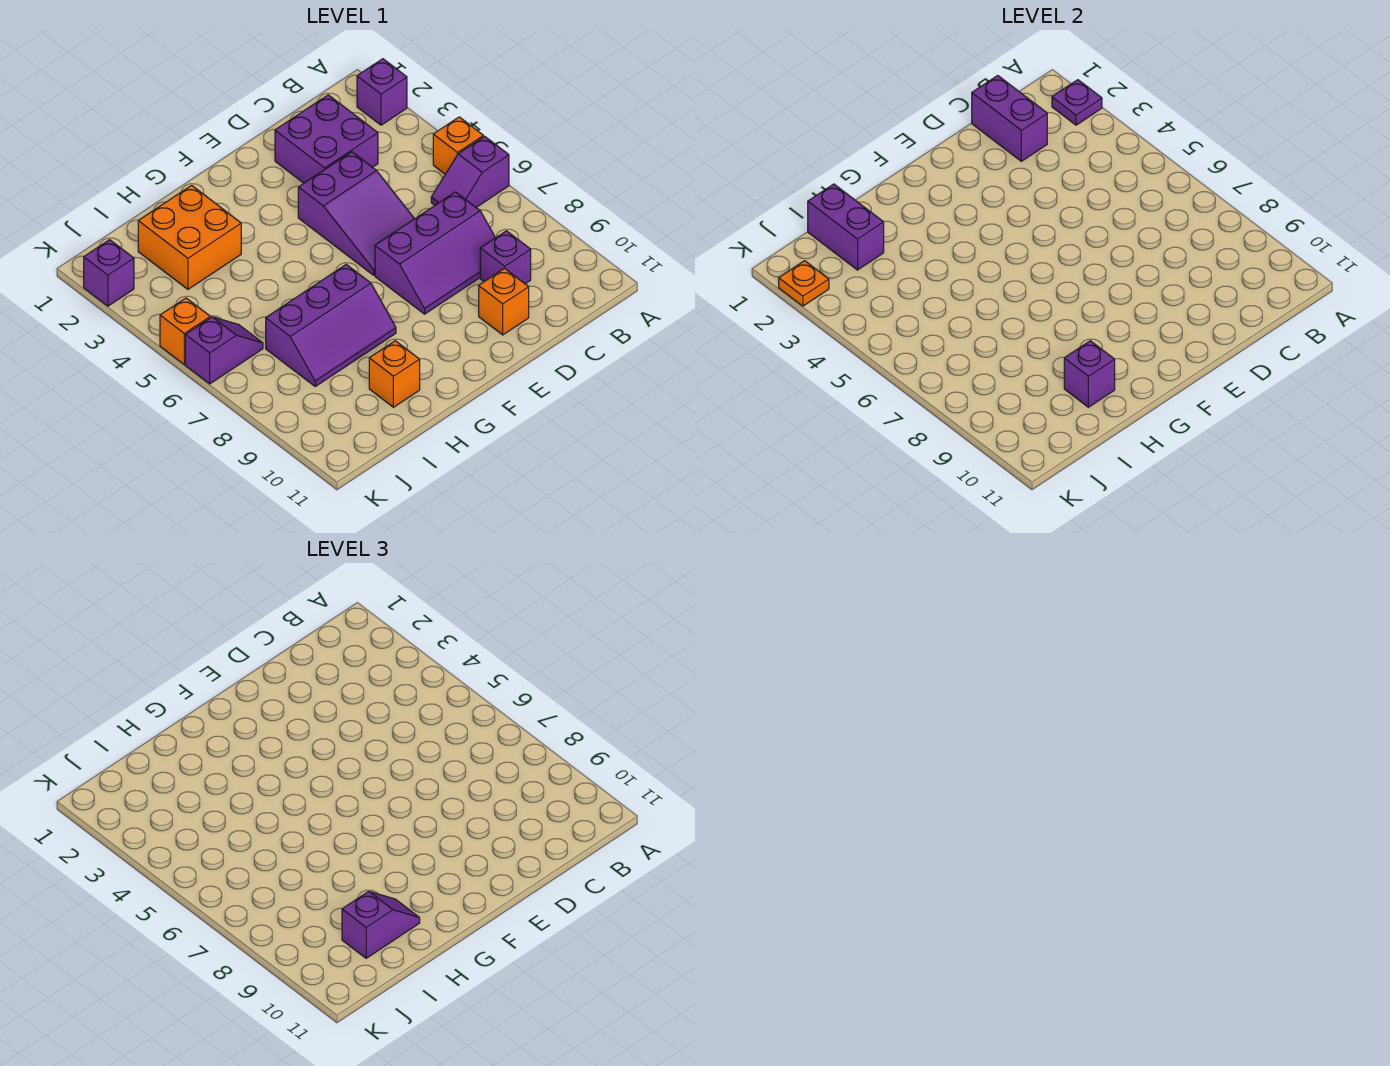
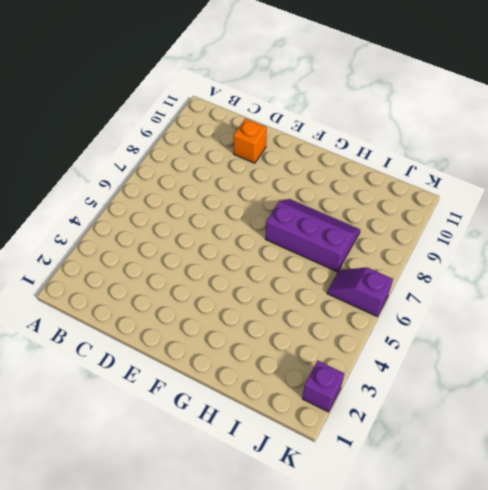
none -> purple brick A2 level 1
none -> orange brick A5 level 1
none -> purple slope A6:B6 level 1 top A

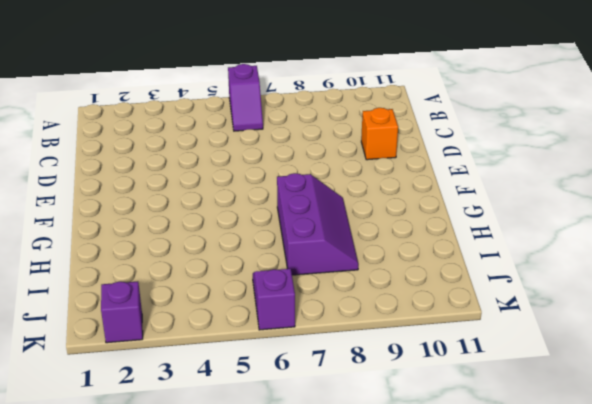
none -> purple brick A2 level 1
none -> orange brick A5 level 1
none -> purple brick C2:D3 level 1

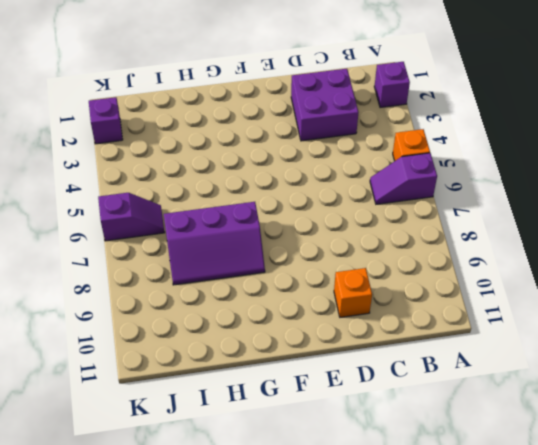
none -> purple slope C7:E8 level 1 top 7
none -> purple brick C9 level 1
none -> purple slope D4:E6 level 1 top 4

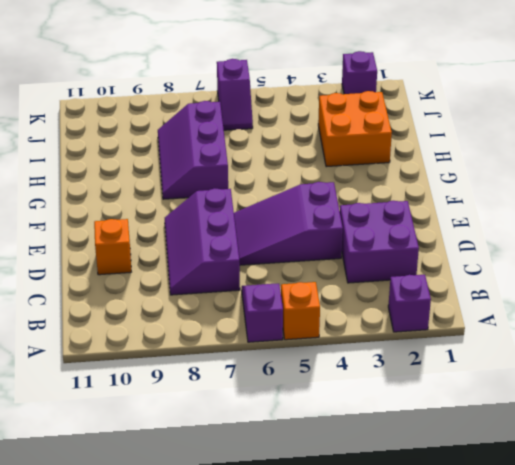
none -> purple brick C9 level 1
none -> orange brick H10 level 1
none -> orange brick K5 level 1

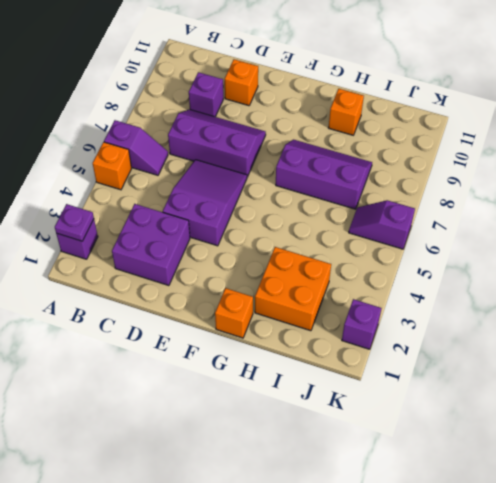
orange brick G1 level 1 -> orange brick K5 level 1
none -> purple brick C1:C2 level 2
none -> purple brick H10 level 2
none -> purple brick I1:I2 level 2

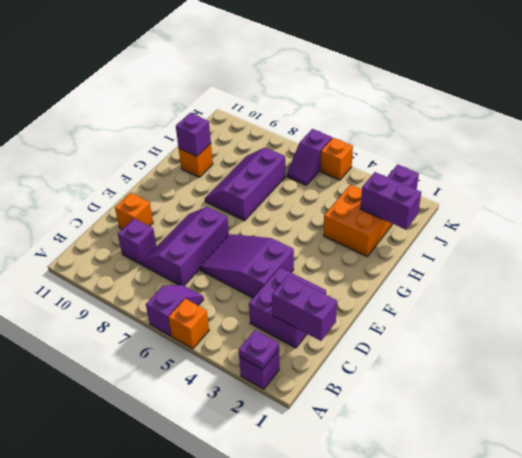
none -> orange plate K2 level 2
none -> purple slope H10:I10 level 3 top I

